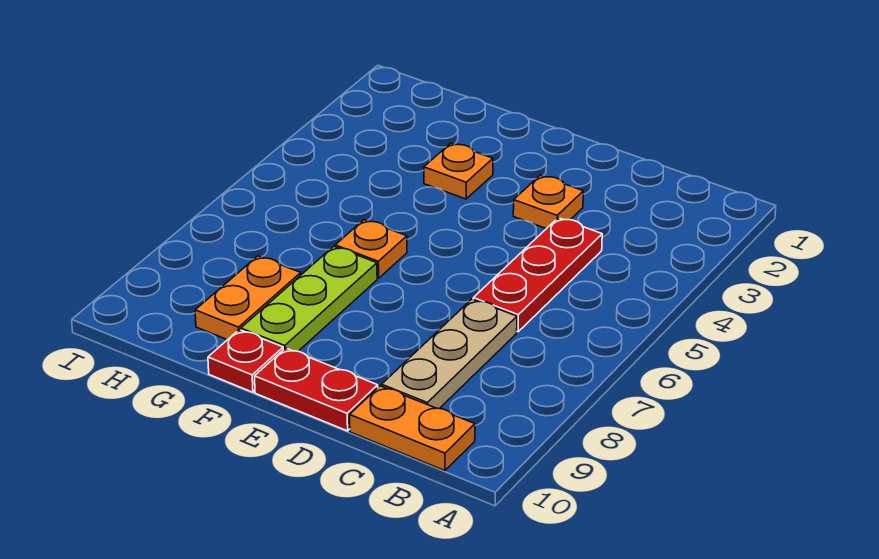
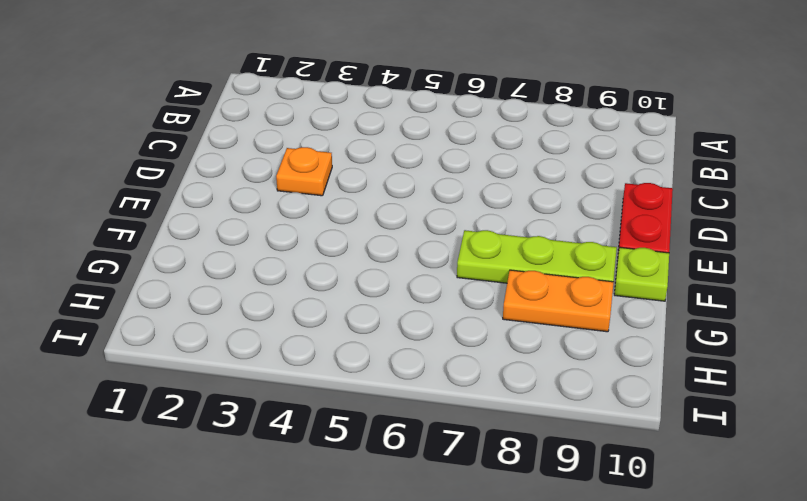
lime plate F10 level 1 -> red plate F10 level 1
none -> orange plate B10:C10 level 1
none -> red plate C4:C6 level 1

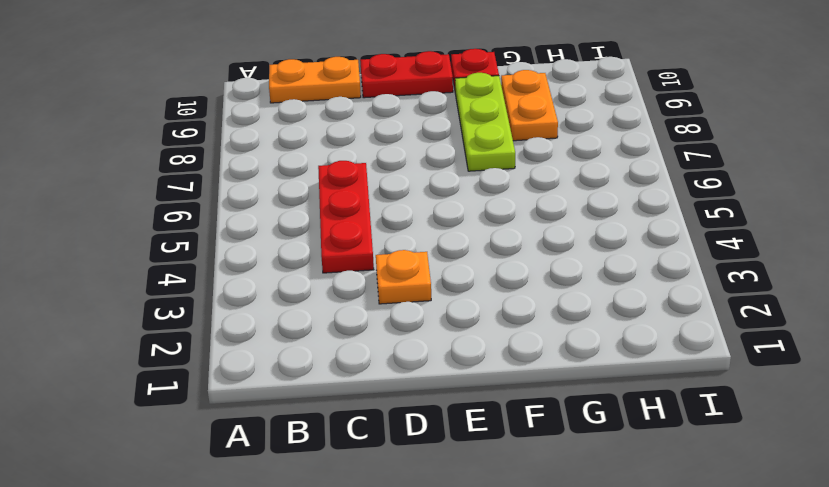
none -> tan plate C7:C9 level 1
none -> orange plate F3 level 1

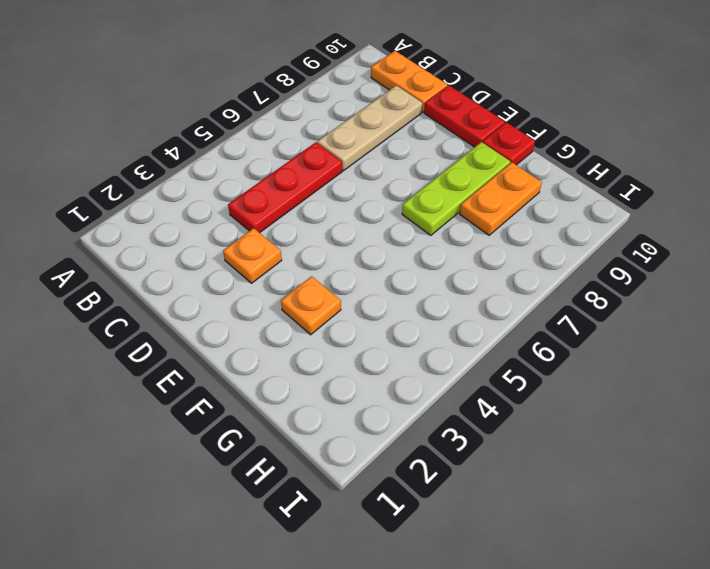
none -> orange plate F6 level 1

